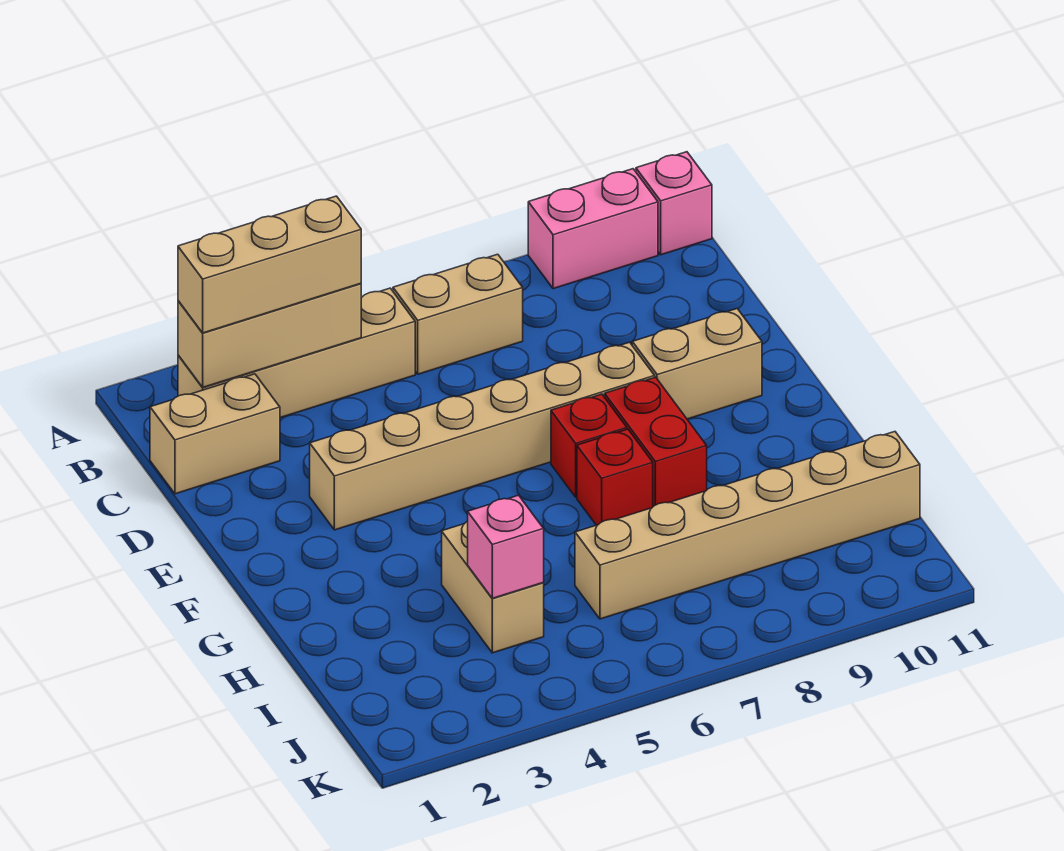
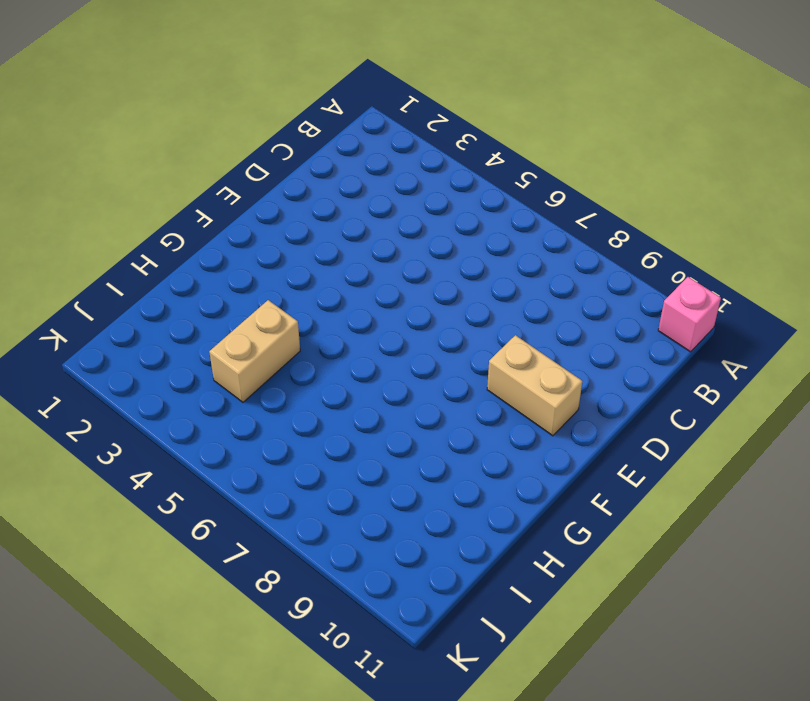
none -> pink brick A9:A10 level 1
none -> tan brick B2:B5 level 1
none -> tan brick B6:B7 level 1

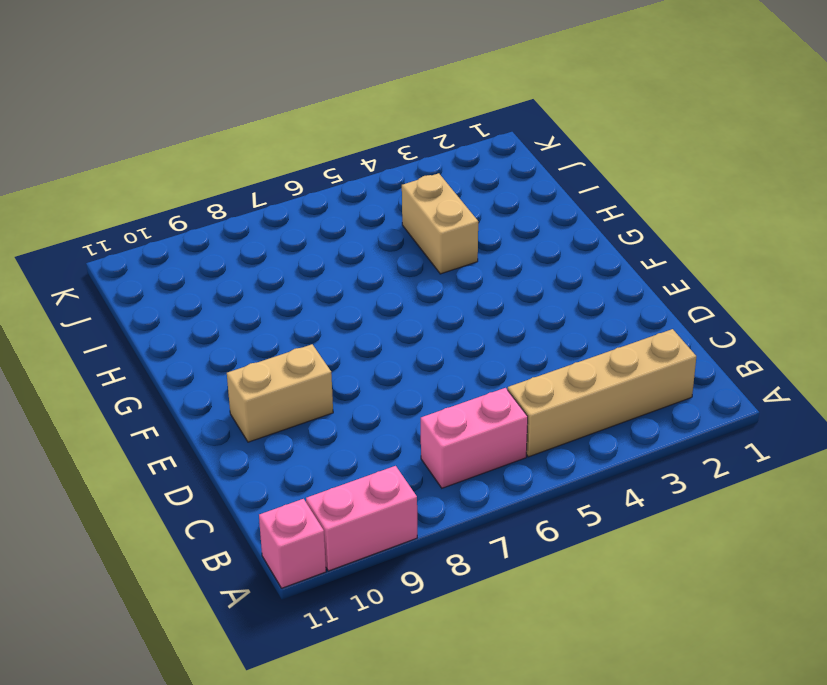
pink brick B6:B7 level 1 -> tan brick B6:B7 level 1
none -> tan brick C1:C2 level 1
none -> tan brick E3:E8 level 1
none -> red brick F7 level 1

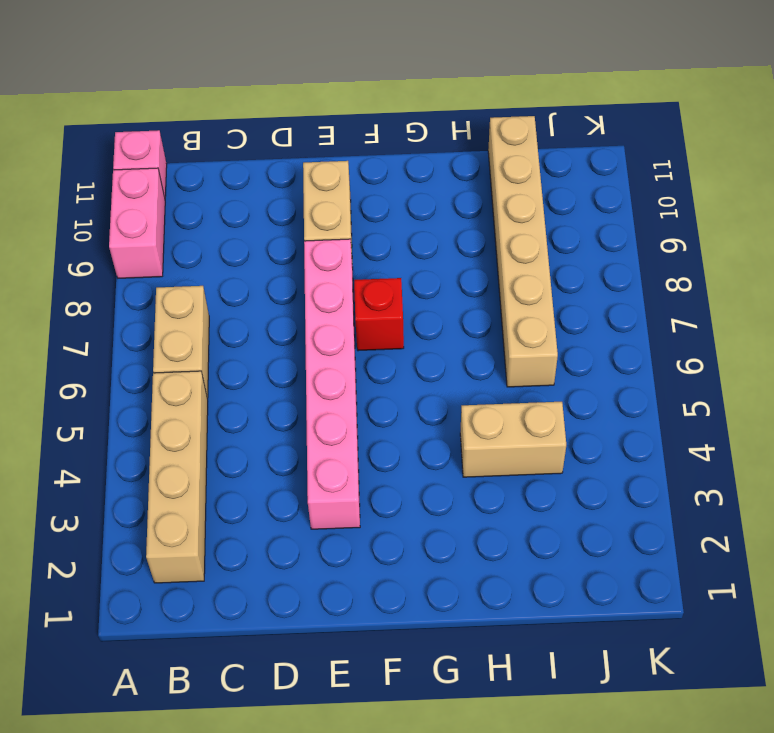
pink brick E3:E8 level 1 -> tan brick E3:E8 level 1
none -> tan brick C1:C2 level 1
none -> red brick F8:G8 level 1
none -> red brick G7 level 1

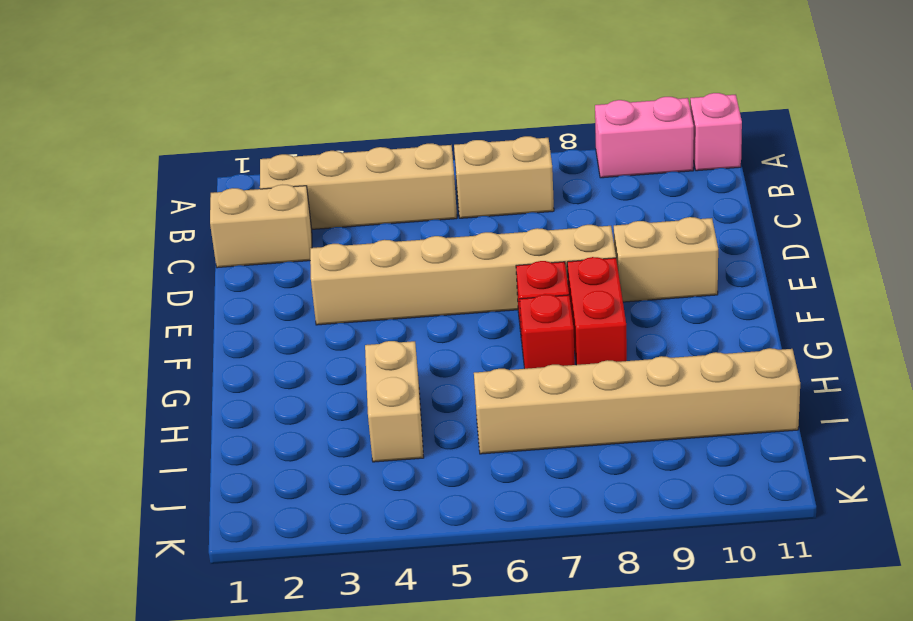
none -> tan brick B2:B4 level 2
none -> pink brick I4 level 2
none -> tan brick B2:B4 level 3

